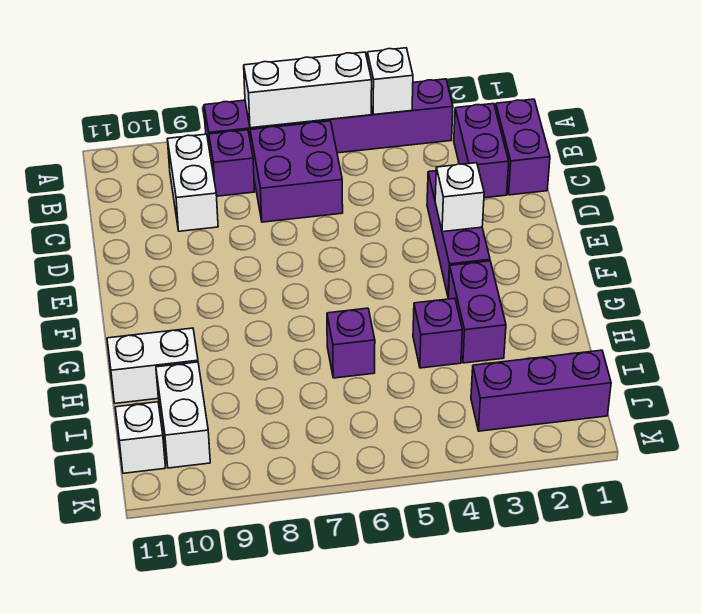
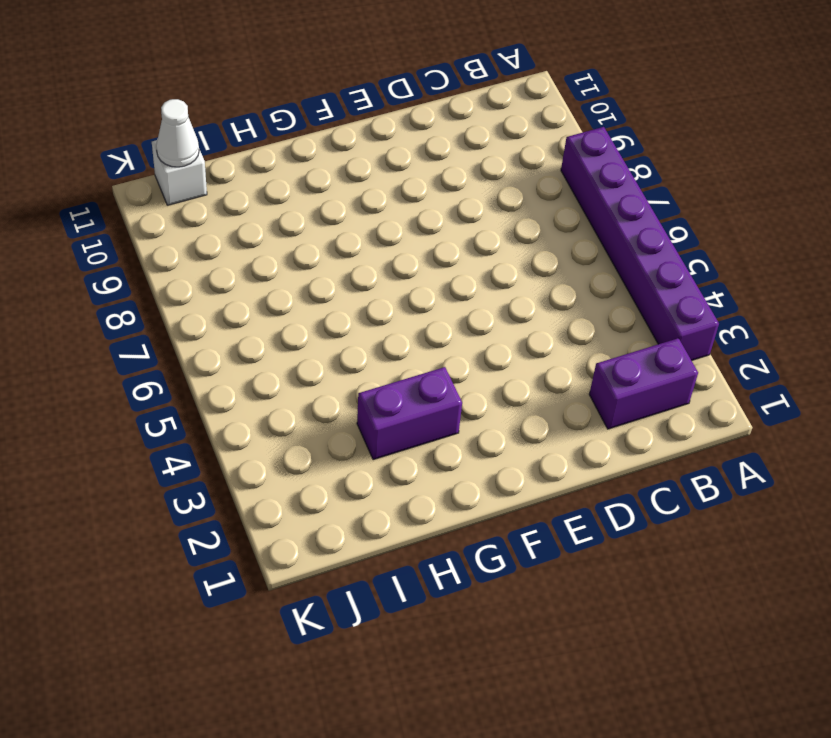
white cone J11 level 2 -> none
none -> purple brick B1:C1 level 1
none -> purple brick B6:C7 level 1
none -> purple brick B8 level 1

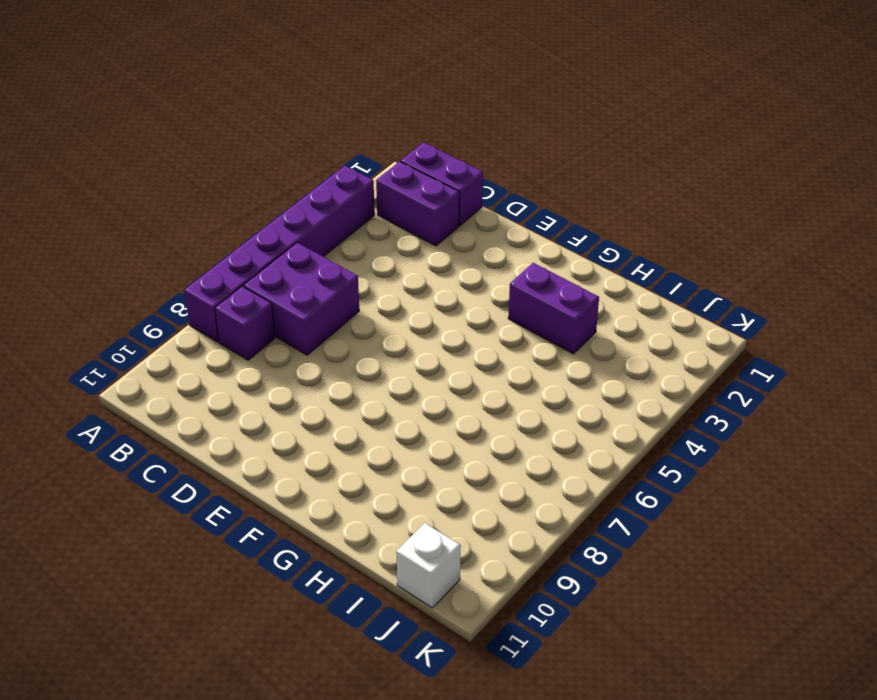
none -> white brick B9:C9 level 1
none -> purple brick D3:F3 level 1
none -> purple brick H4 level 1

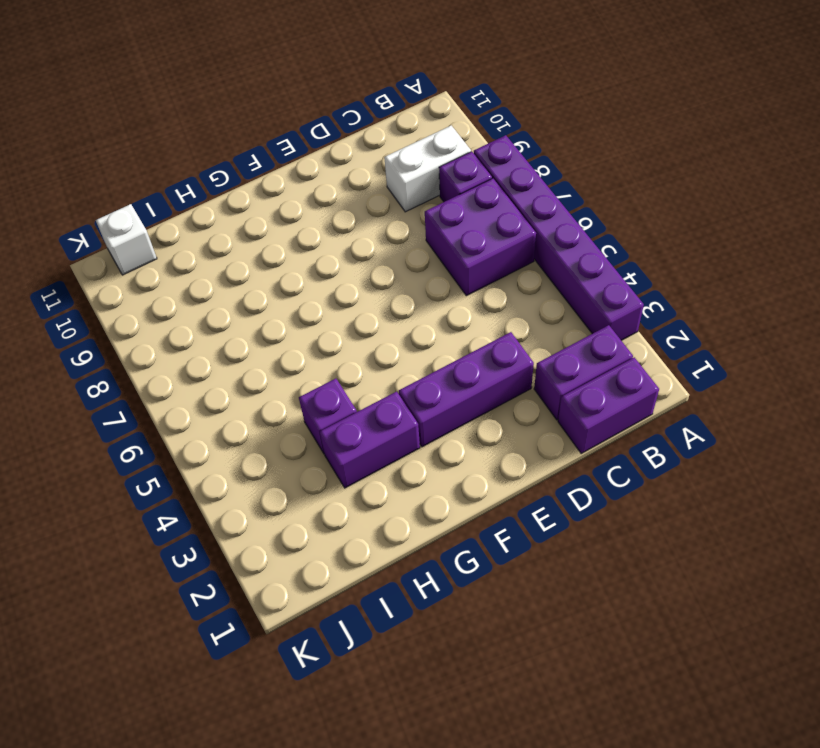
none -> purple brick H6 level 1
none -> white brick H10:H11 level 1
none -> white brick I10:J10 level 1

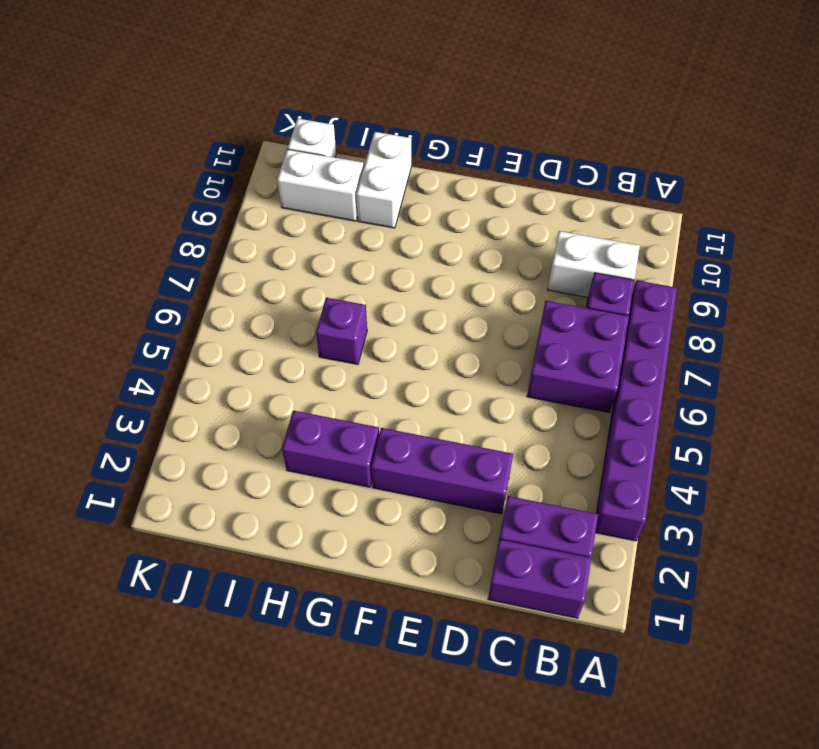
none -> purple brick H4 level 1
none -> purple brick J1:J3 level 1
none -> white brick A4 level 2

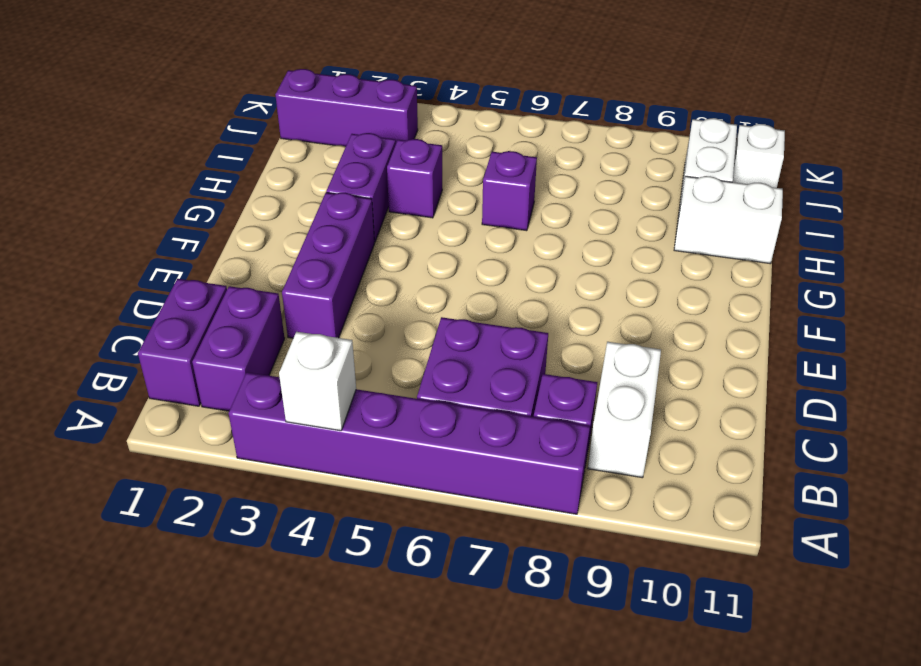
none -> white brick A5:A7 level 2
none -> white brick E3 level 2

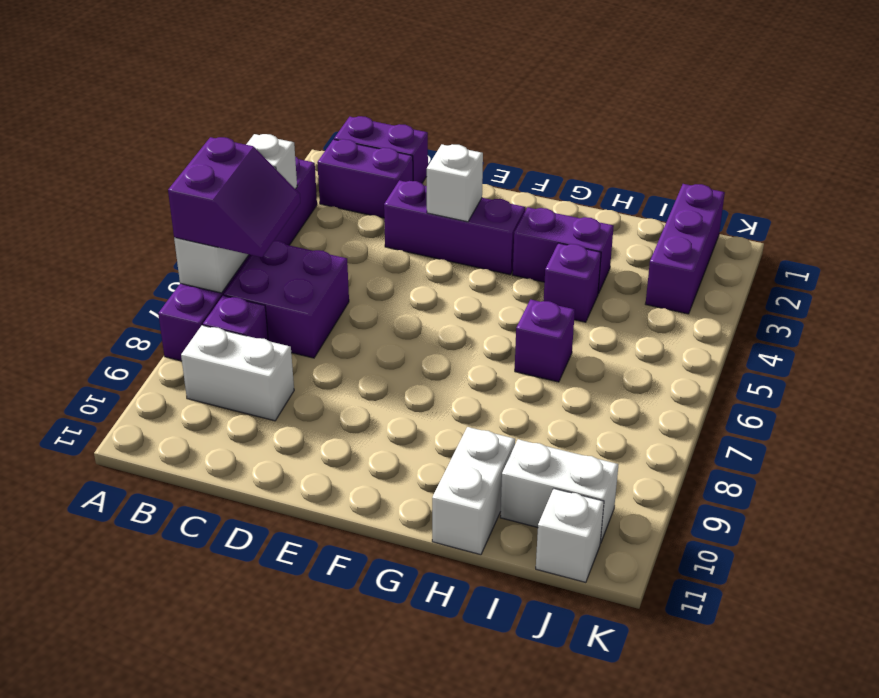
purple slope A6:B7 level 3 top A -> none

